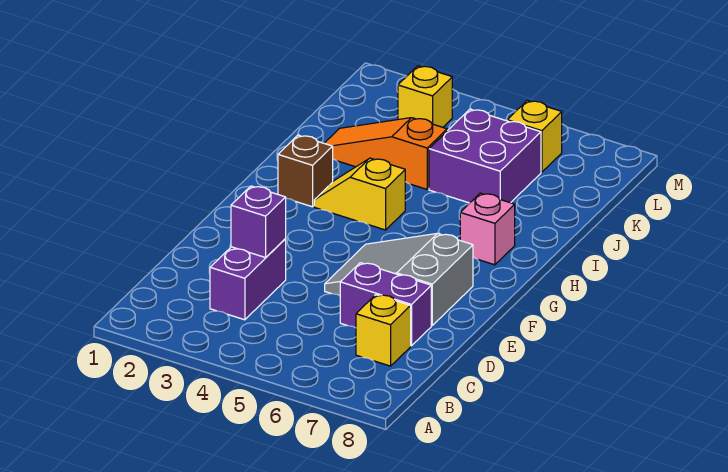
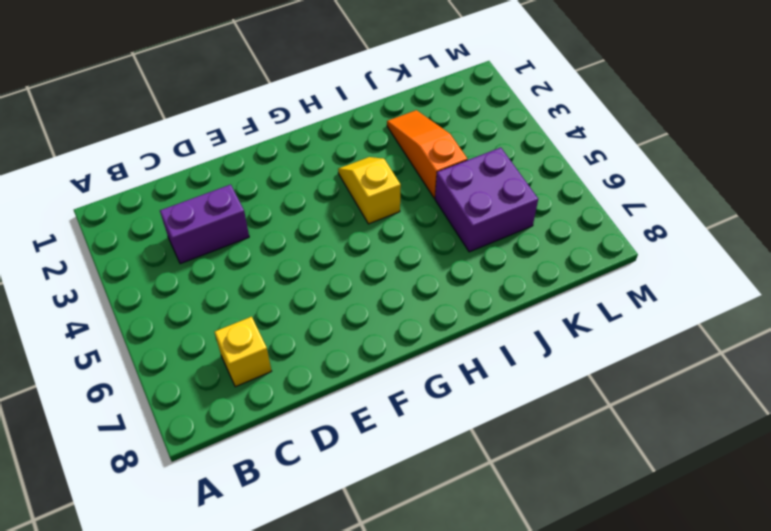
none -> purple brick D6:D7 level 1
none -> grey slope E5:F7 level 1 top 7
none -> brown brick H2 level 1

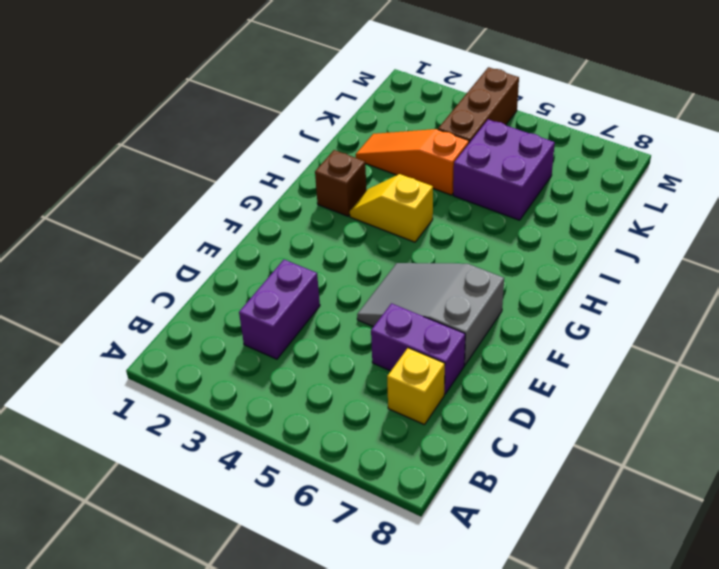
brown brick K4:M4 level 1 -> none
none -> pink brick H7 level 1
none -> yellow brick L3 level 1
none -> yellow brick L6 level 1

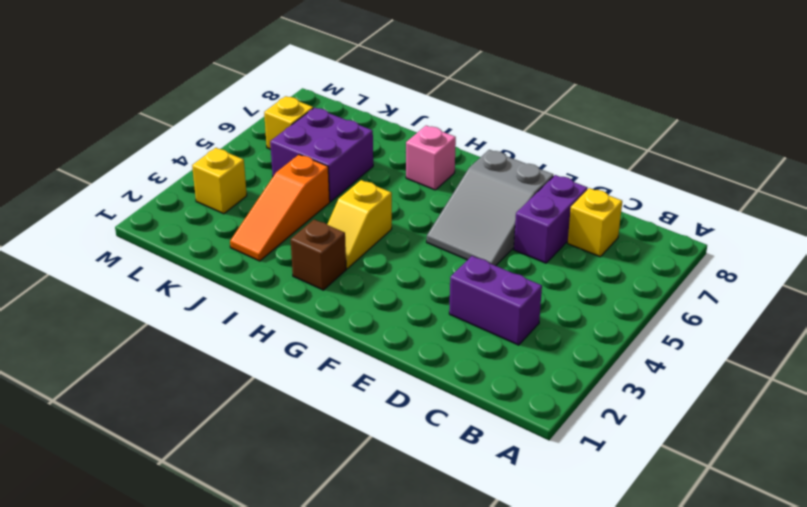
none -> purple brick D3 level 2

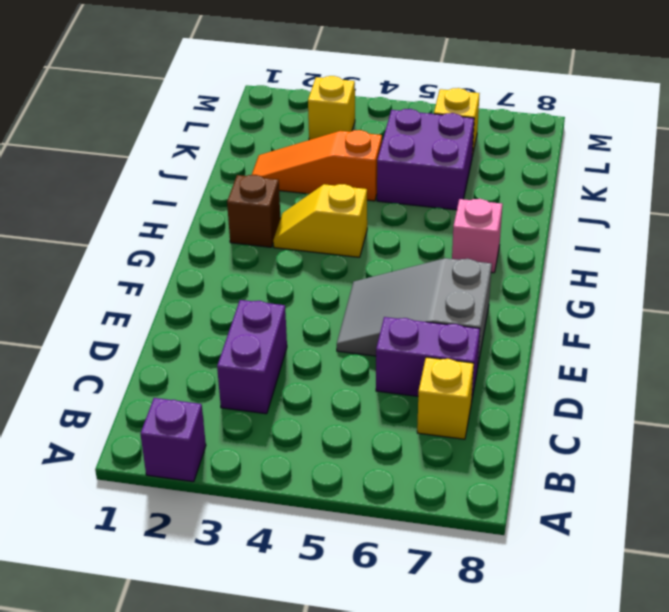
purple brick A2 level 1 -> purple brick D3 level 2

